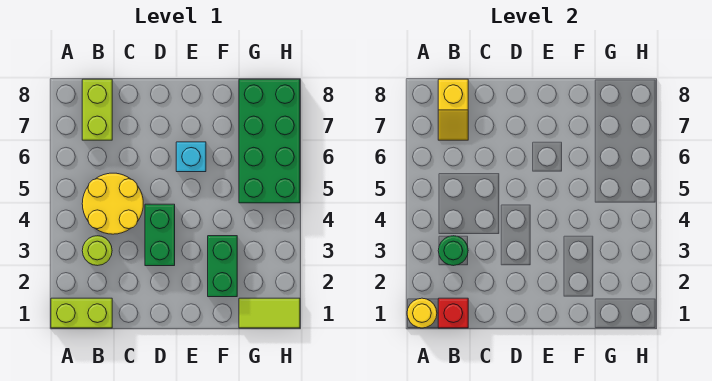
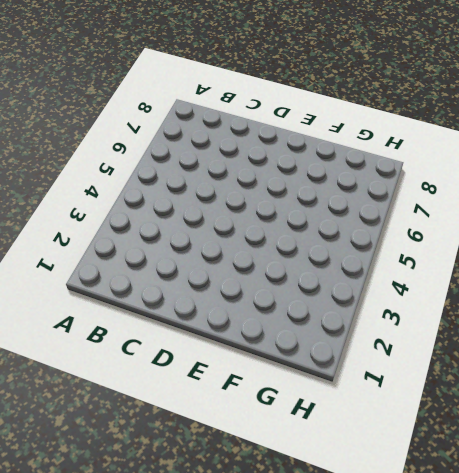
none -> lime brick A1:B1 level 1
none -> lime round brick B3 level 1
none -> yellow round brick B4:C5 level 1

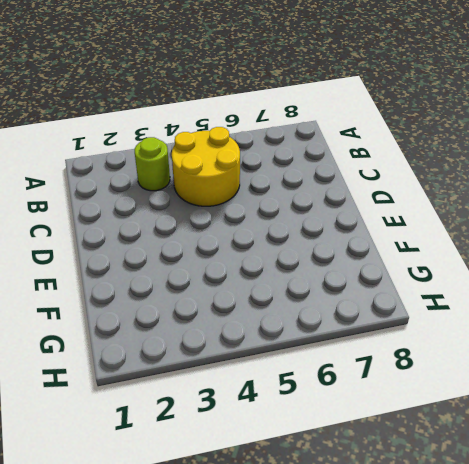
none -> lime brick A1:B1 level 1
none -> lime brick B7:B8 level 1
none -> green brick D3:D4 level 1

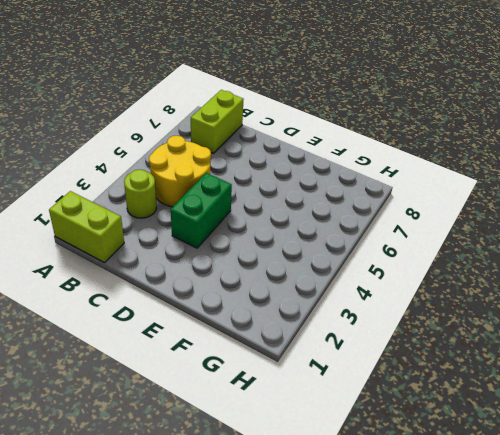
none -> cyan brick E6 level 1
none -> green brick F2:F3 level 1
none -> lime tile G1:H1 level 1

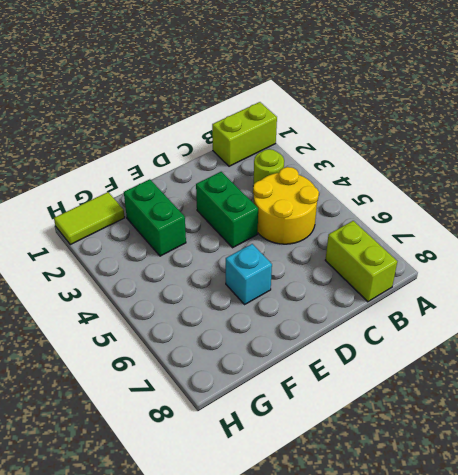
none -> green brick G5:H8 level 1
none -> yellow round brick A1 level 2
none -> red brick B1 level 2

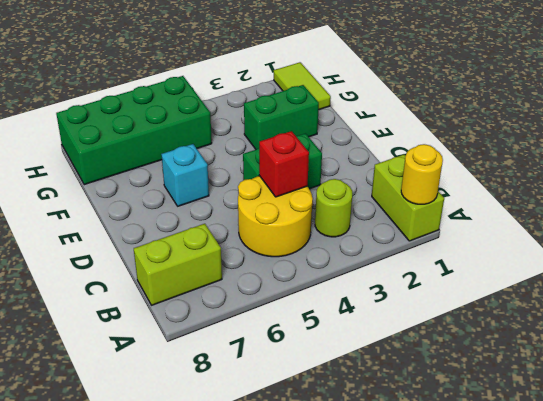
red brick C4 level 2 -> red brick B1 level 2
none -> green round brick B3 level 2
none -> yellow slope B7:B8 level 2 top 8

